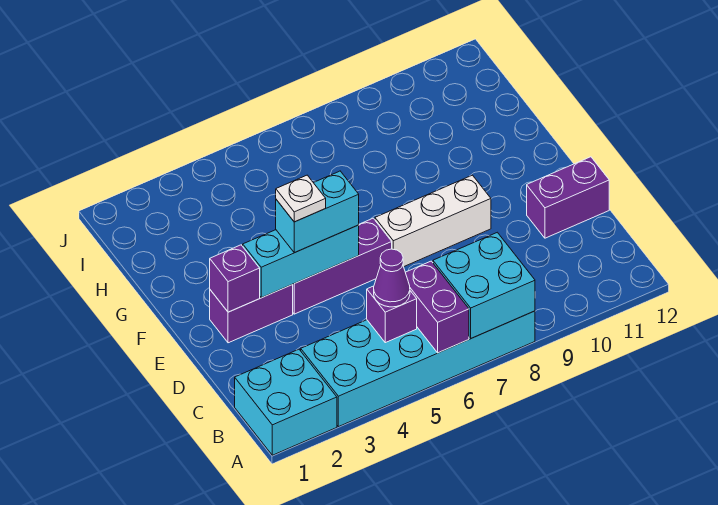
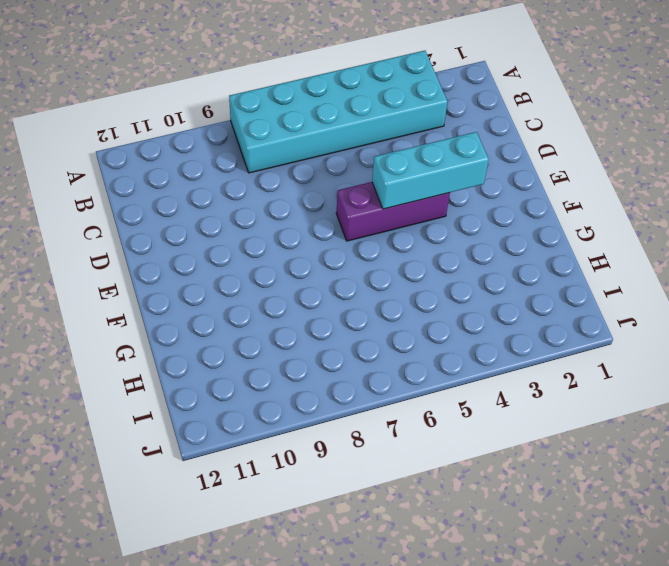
none -> cyan brick A1:B2 level 1
none -> purple brick D11:D12 level 1
none -> purple brick E2:E3 level 1

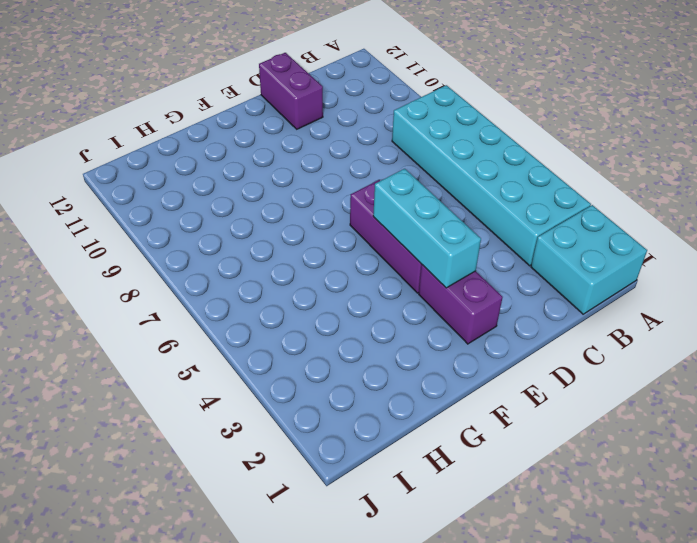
none -> white brick E7:E9 level 1
none -> purple brick A6:B6 level 2
none -> cyan brick A7:B8 level 2

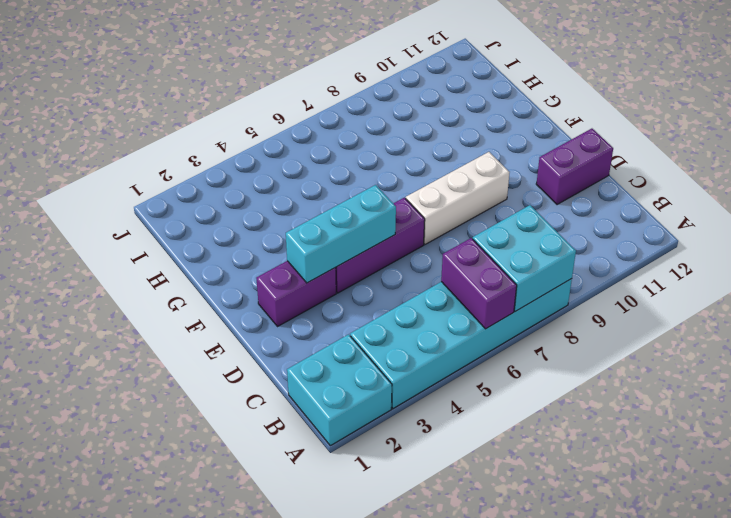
none -> purple brick B5 level 2
none -> purple brick E2 level 2
none -> purple cone B5 level 3

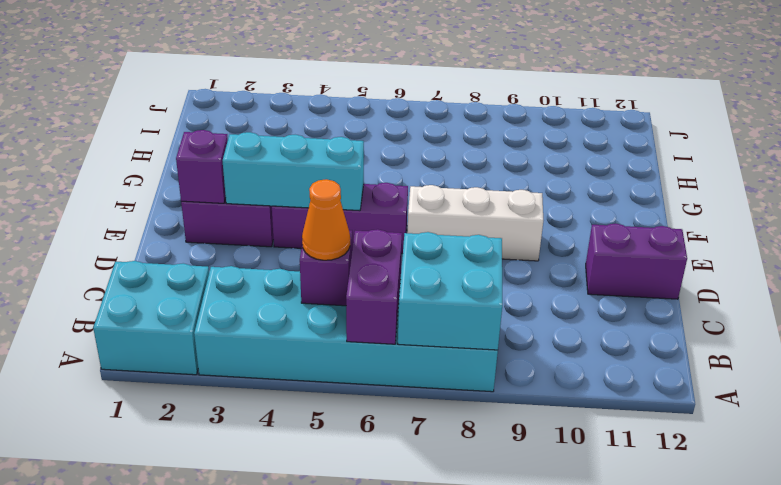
orange cone B5 level 3 -> purple cone B5 level 3
none -> cyan brick E4:E5 level 3
none -> white plate E4 level 4

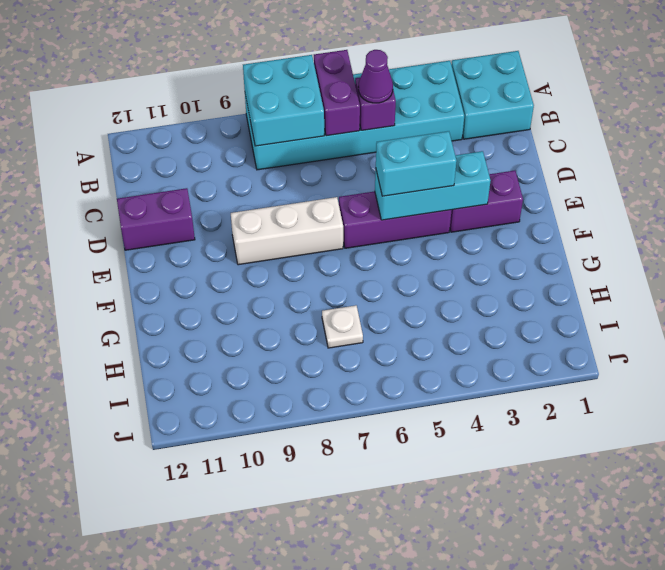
white plate H7 level 1 -> white plate E4 level 4
none -> purple brick E2 level 2

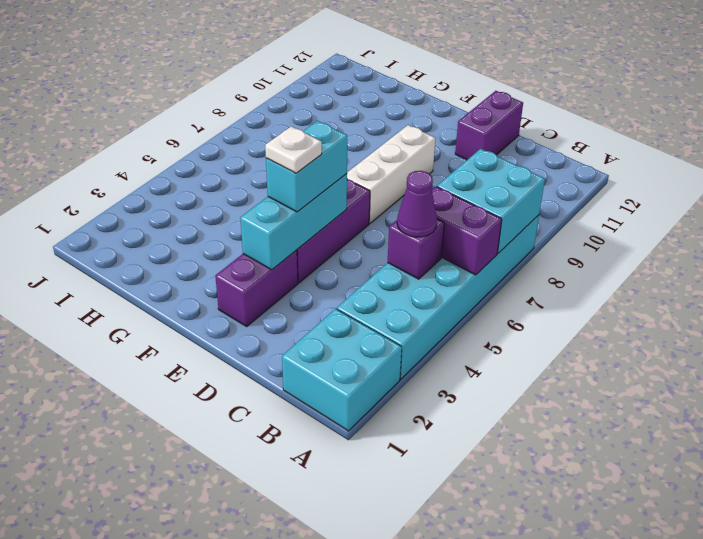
none -> purple brick E2 level 2

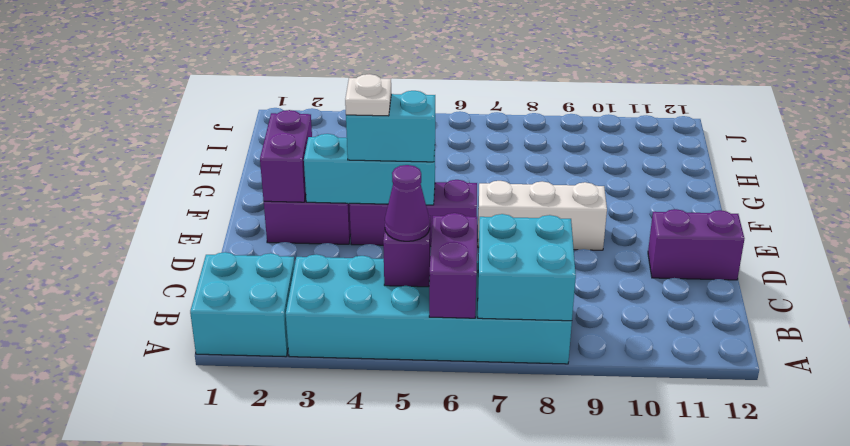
purple brick E2:F2 level 2 -> purple brick E2 level 2

